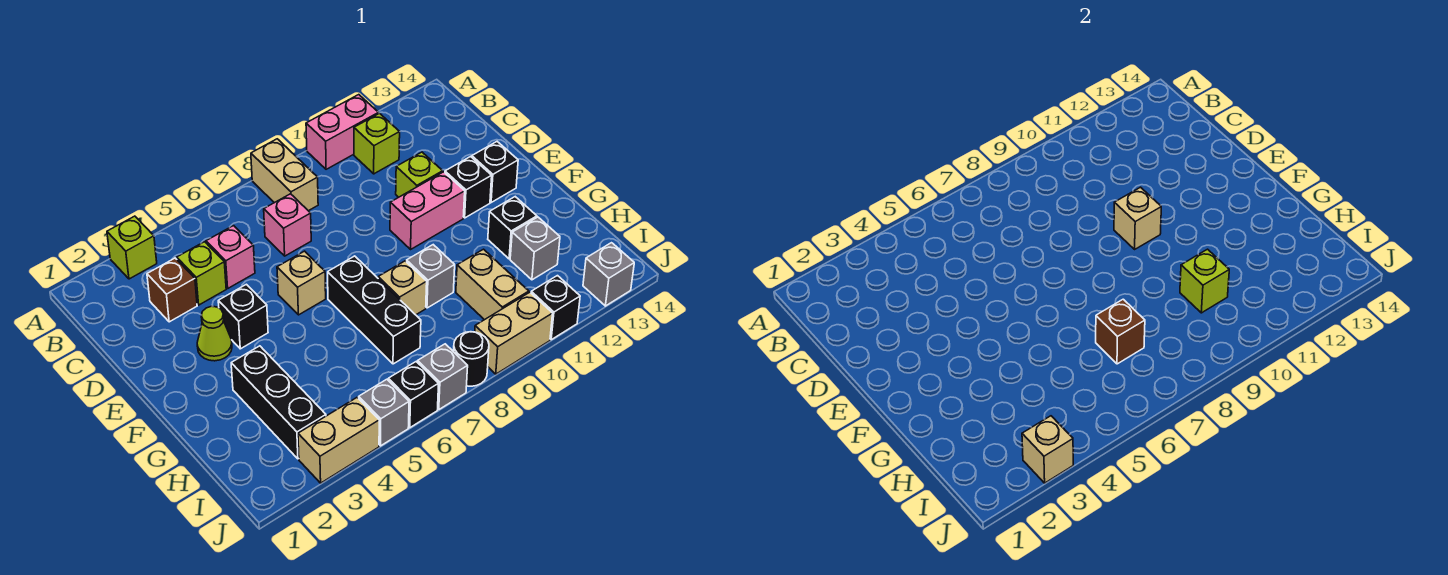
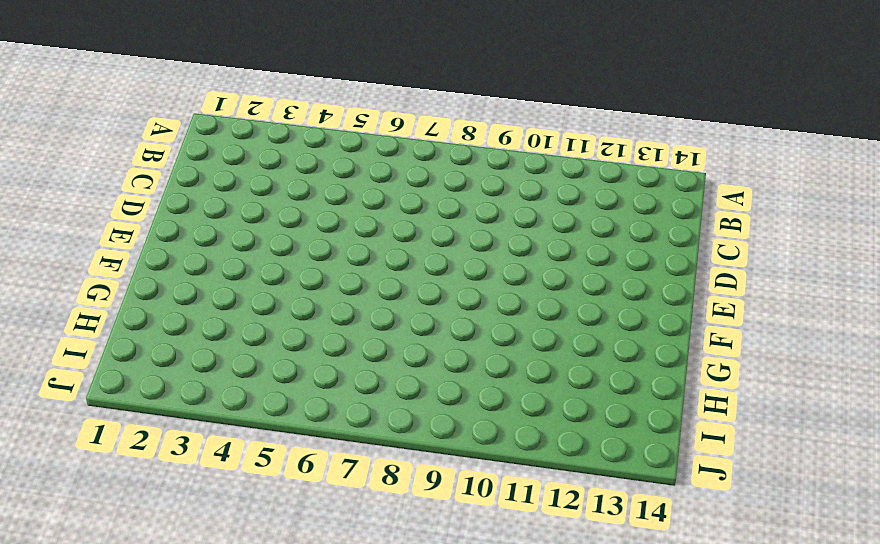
none -> lime brick A3 level 1
none -> tan brick A8:B8 level 1
none -> pink brick A10:A11 level 1
none -> lime brick B11 level 1

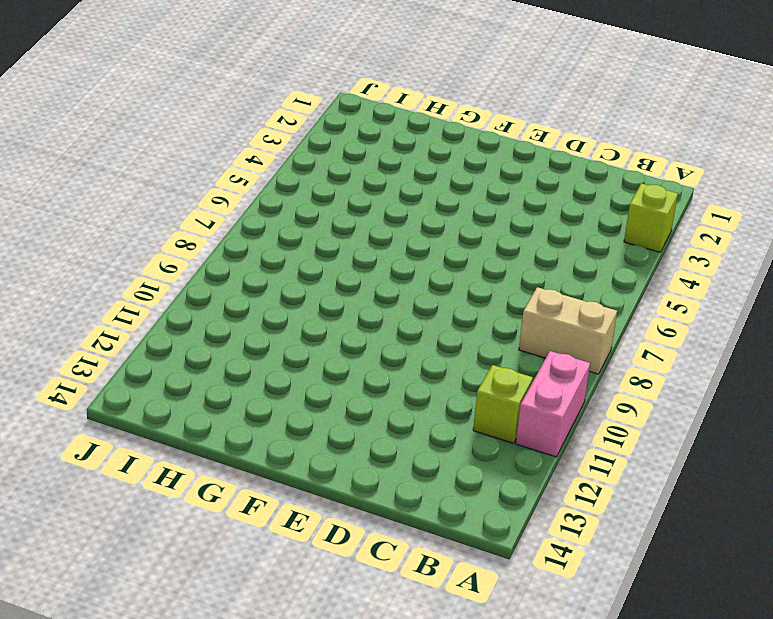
none -> brown brick C3 level 1
none -> lime brick C4 level 1
none -> pink brick C5 level 1
none -> pink brick C7 level 1

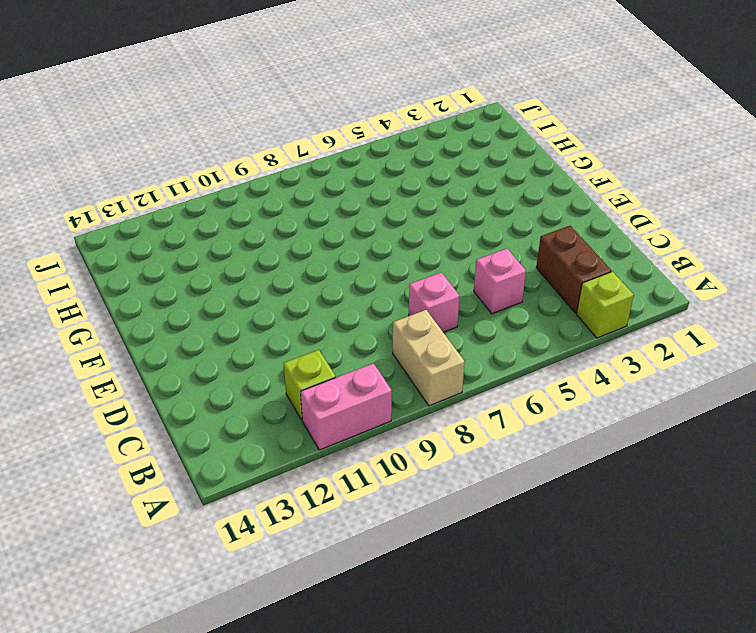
brown brick B3:C3 level 1 -> brown brick C3 level 1
none -> lime brick C4 level 1
none -> lime brick D11 level 1
none -> lime cone E3 level 1
none -> black brick E4 level 1

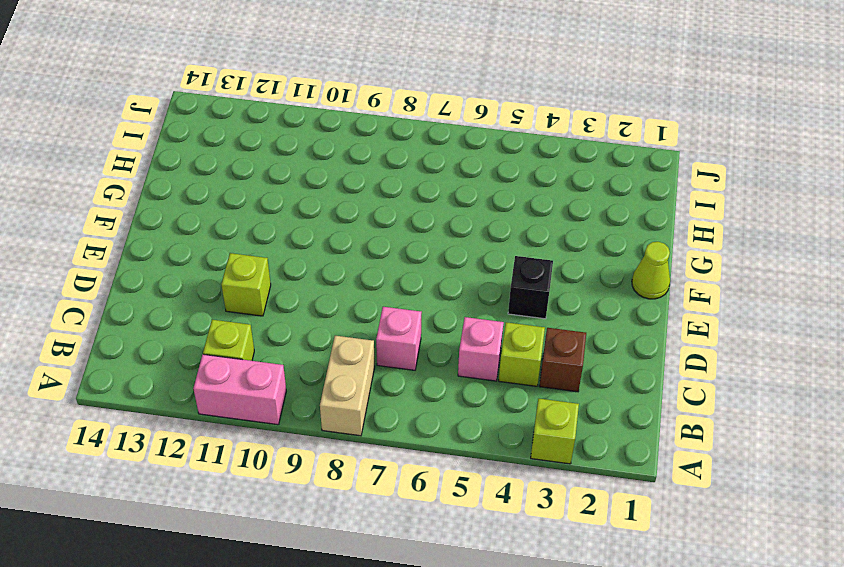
lime cone F1 level 1 -> lime cone E3 level 1
none -> tan brick E6 level 1
none -> pink brick E10:E11 level 1
none -> black brick E12 level 1
none -> black brick E13 level 1

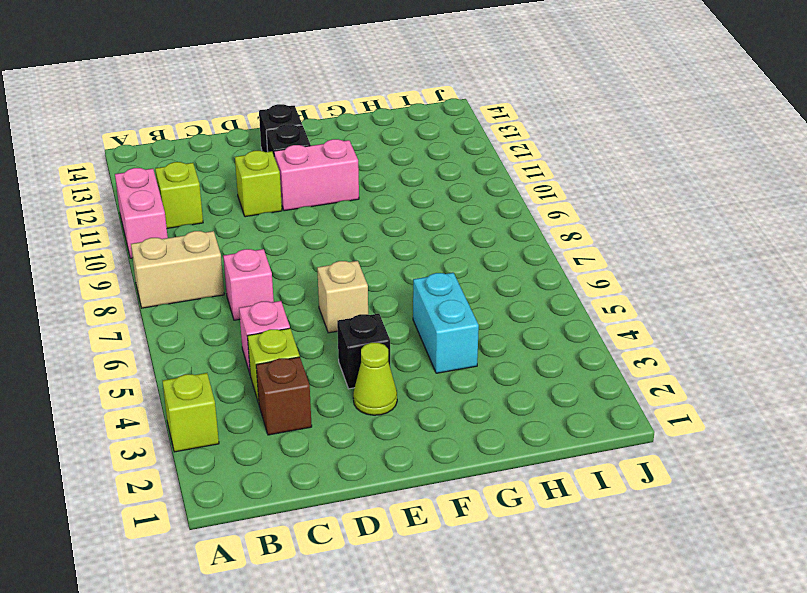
pink brick E11:F11 level 1 -> pink brick E10:E11 level 1
cyan brick G4:G5 level 1 -> none
none -> black brick F7:H7 level 1
none -> black brick G3:I3 level 1
none -> tan brick G8 level 1
none -> grey brick G9 level 1

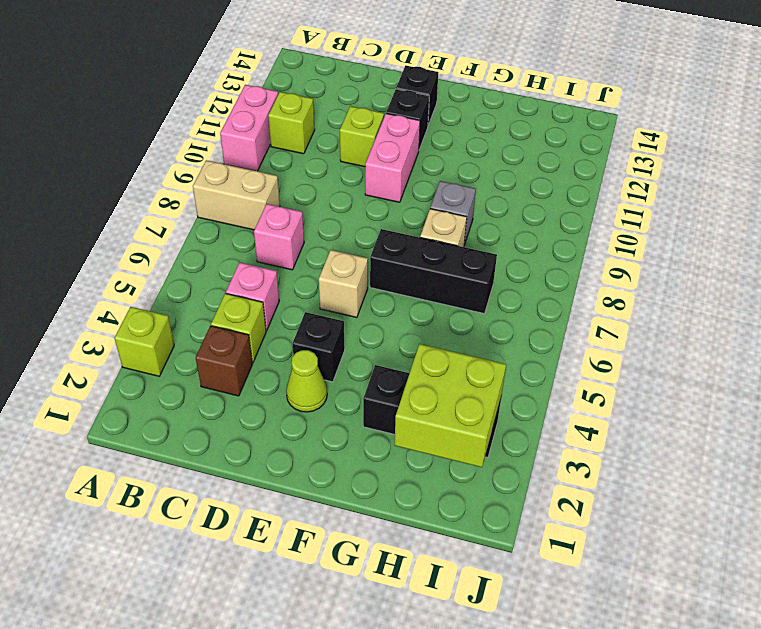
lime brick H2:I3 level 2 -> none
none -> black brick G12 level 1
none -> tan brick H10:I10 level 1
none -> grey brick H12 level 1
none -> tan brick J3:J4 level 1

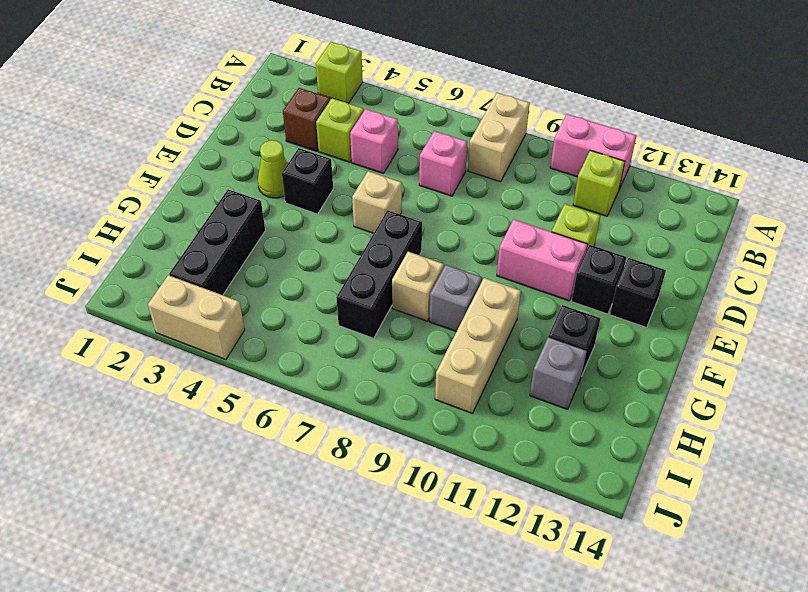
tan brick G10:I10 level 1 -> tan brick H10:I10 level 1
none -> grey brick J5 level 1
none -> black brick J6 level 1
none -> grey brick J7 level 1
none -> black round brick J8 level 1

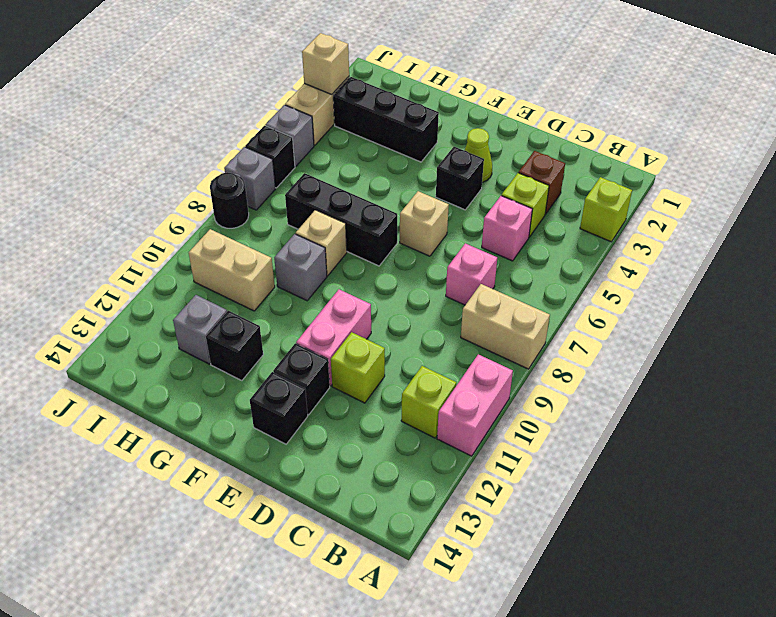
none -> tan brick J9:J10 level 1
none -> black brick J11 level 1
none -> grey brick J13 level 1
none -> tan brick E10 level 2

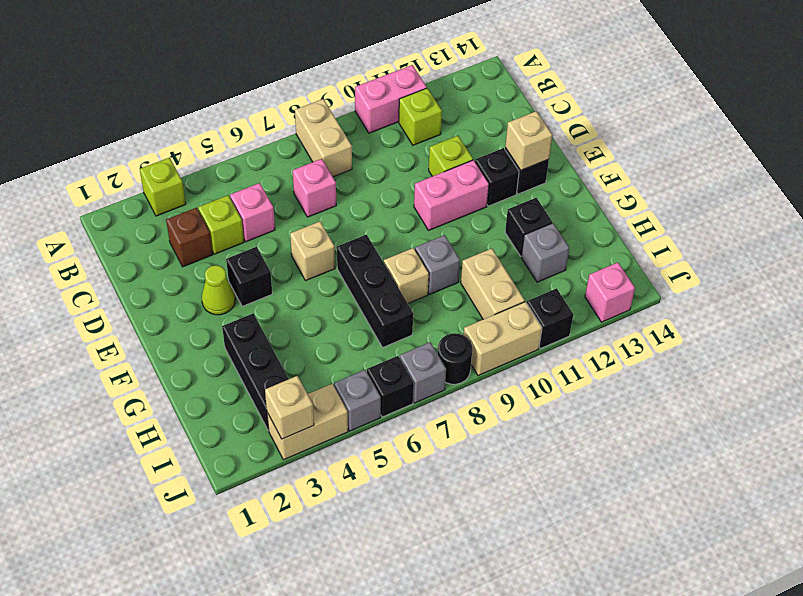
tan brick E13 level 2 -> tan brick E10 level 2
pink brick J13 level 1 -> grey brick J13 level 1
none -> brown brick H7 level 2
none -> lime brick H10 level 2

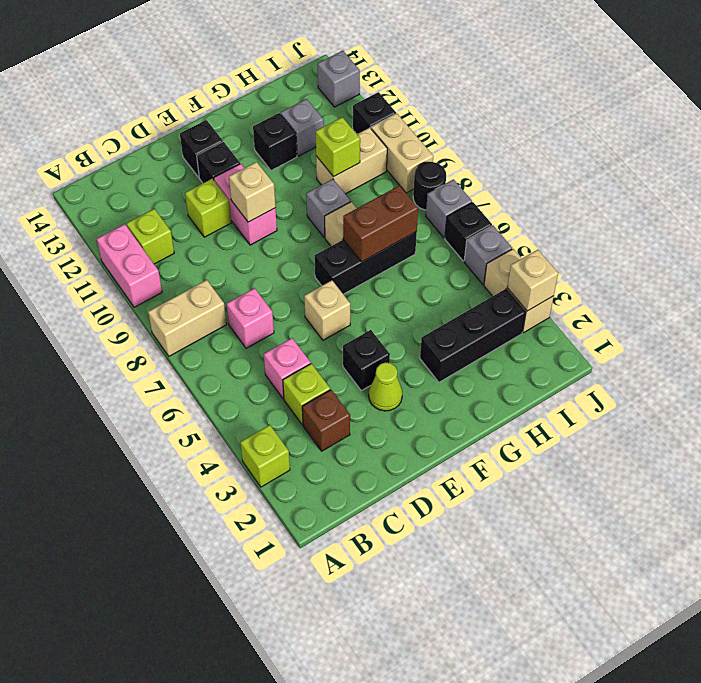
brown brick G7:H7 level 2 -> brown brick H7 level 2

